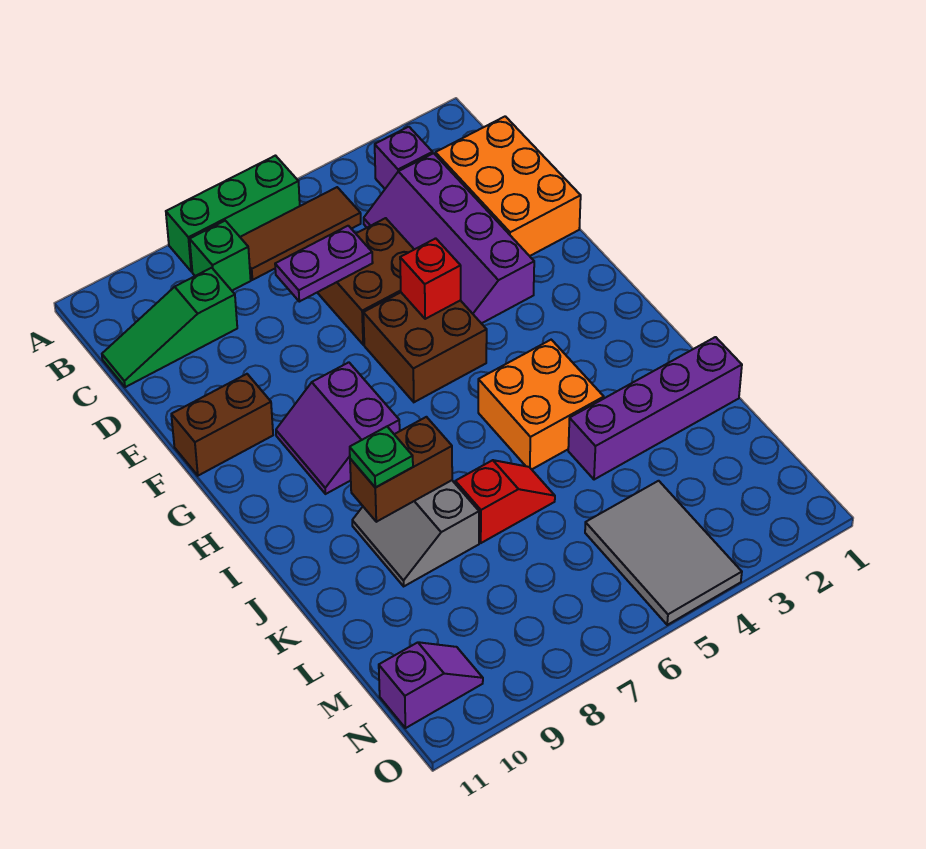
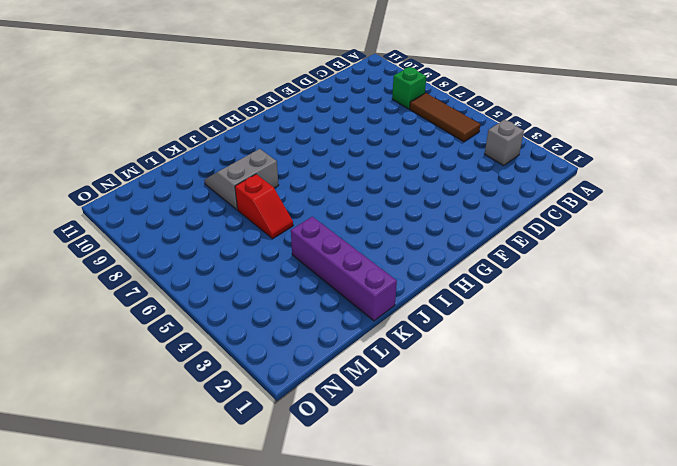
grey brick B3 level 1 -> purple brick B3 level 1
none -> green brick A6:A8 level 1
none -> orange brick C1:E2 level 1
none -> purple slope C3:F4 level 1 top 3

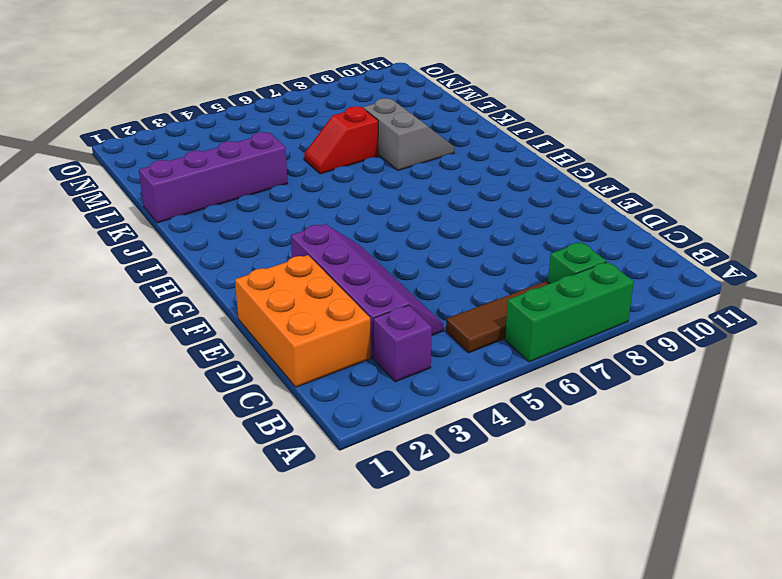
none -> green slope C9:C11 level 1 top 9
none -> brown brick D5:E6 level 1
none -> brown brick F5:G6 level 1

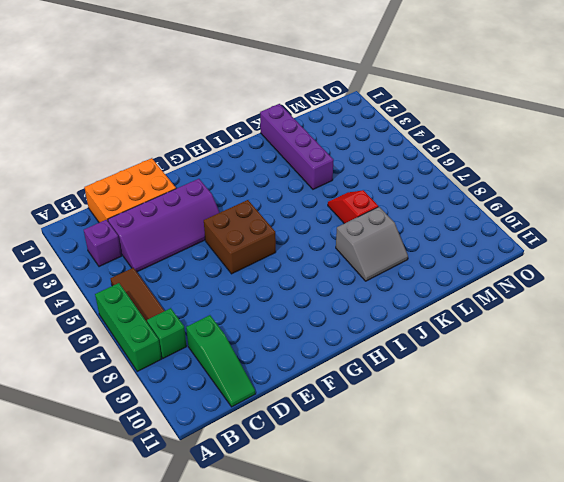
none -> brown brick D5:E6 level 1
none -> brown brick F10:F11 level 1
none -> purple slope G8:H9 level 1 top 8

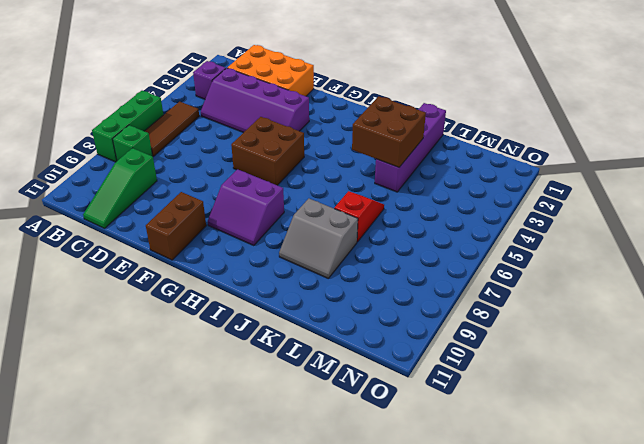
brown brick J3:K4 level 2 -> brown brick D5:E6 level 1
none -> orange brick I4:J5 level 1
none -> grey tile M4:O5 level 1
none -> purple slope N10:N11 level 1 top 11

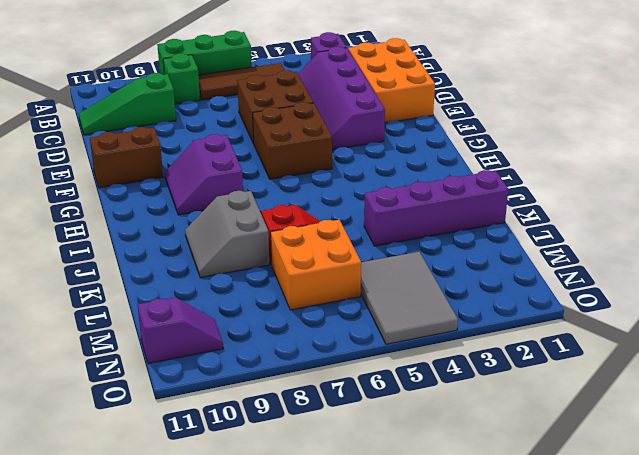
orange brick L6:M7 level 1 -> orange brick I4:J5 level 1
none -> purple plate D6:D7 level 2
none -> red brick F5 level 2
none -> brown brick J8:J9 level 2

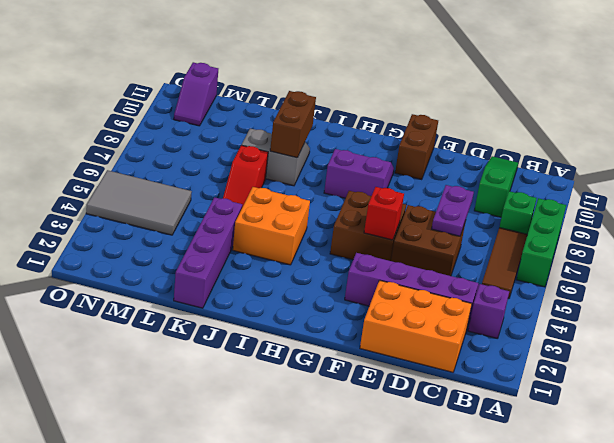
none -> green plate J9 level 3

